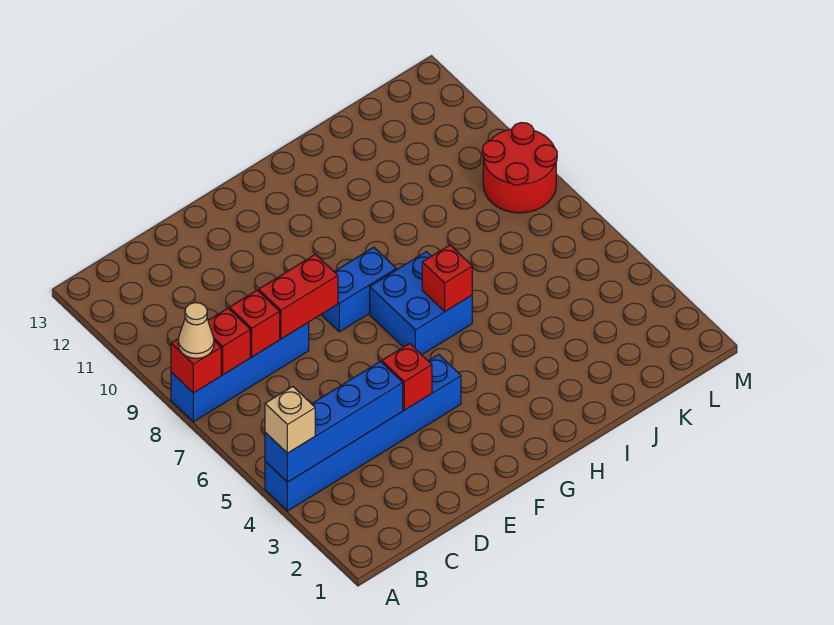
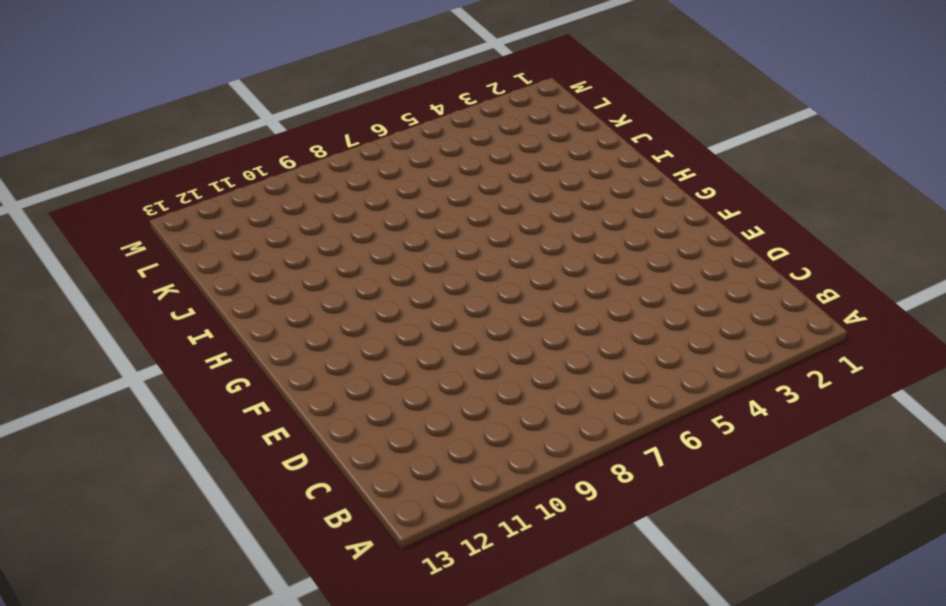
none -> blue brick A4:F4 level 1
none -> blue brick A8:D8 level 1
none -> blue brick F8:G8 level 1

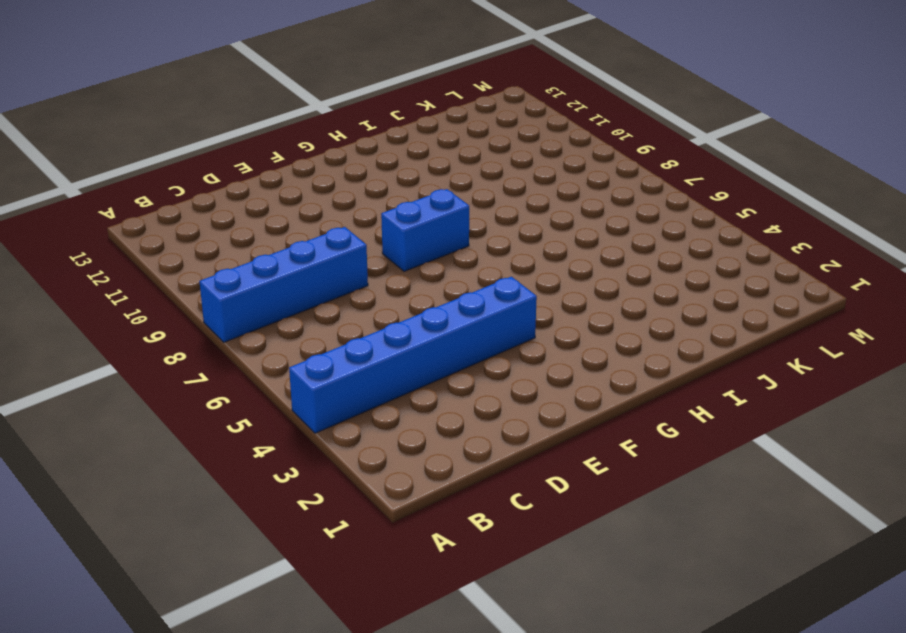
none -> blue brick G6:H7 level 1
none -> red round brick L8:M9 level 1
none -> blue brick A4:D4 level 2

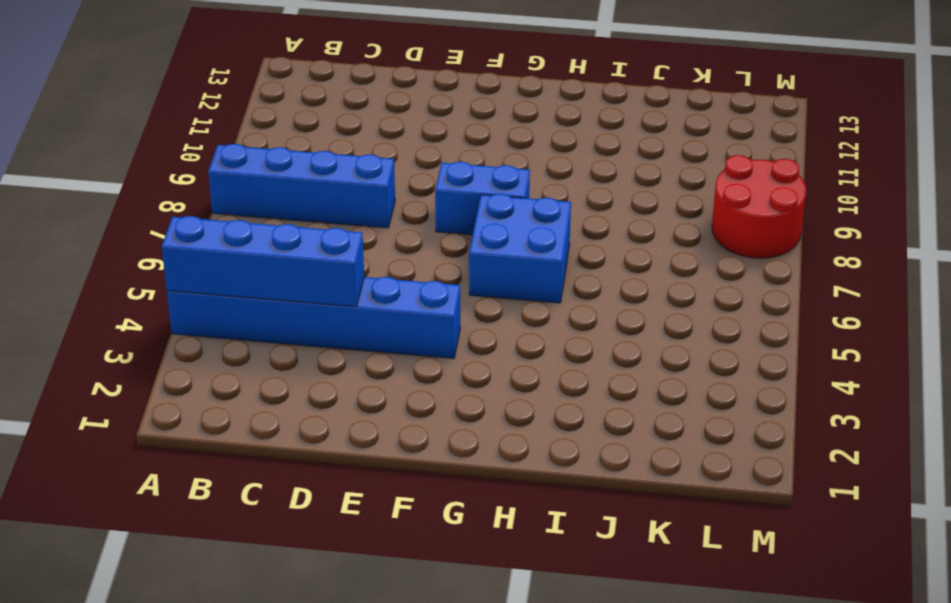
none -> red brick A8 level 2
none -> red brick B8 level 2
none -> red brick C8 level 2

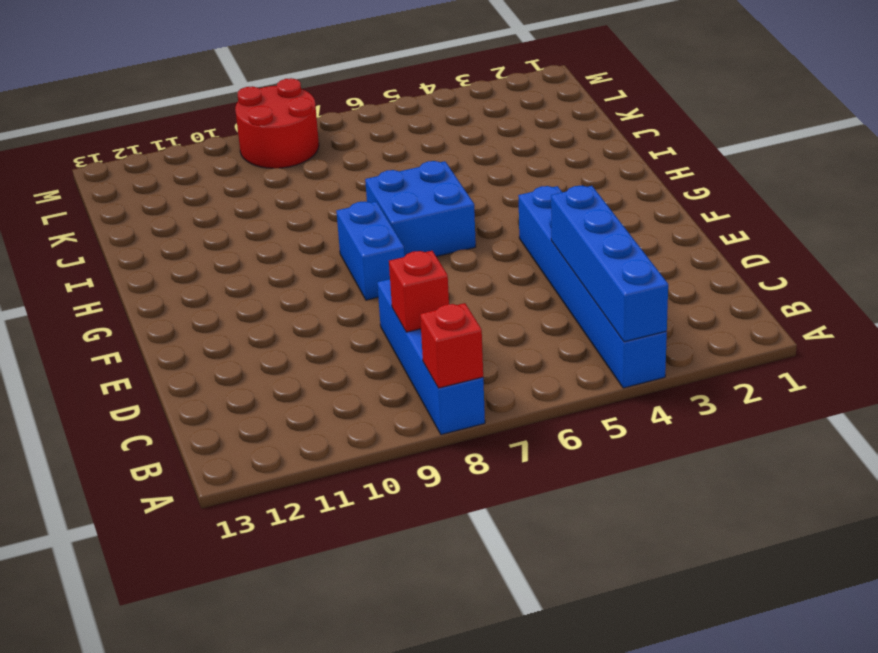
none -> red brick B8 level 2
none -> red brick D8:E8 level 2
none -> red brick E4 level 2

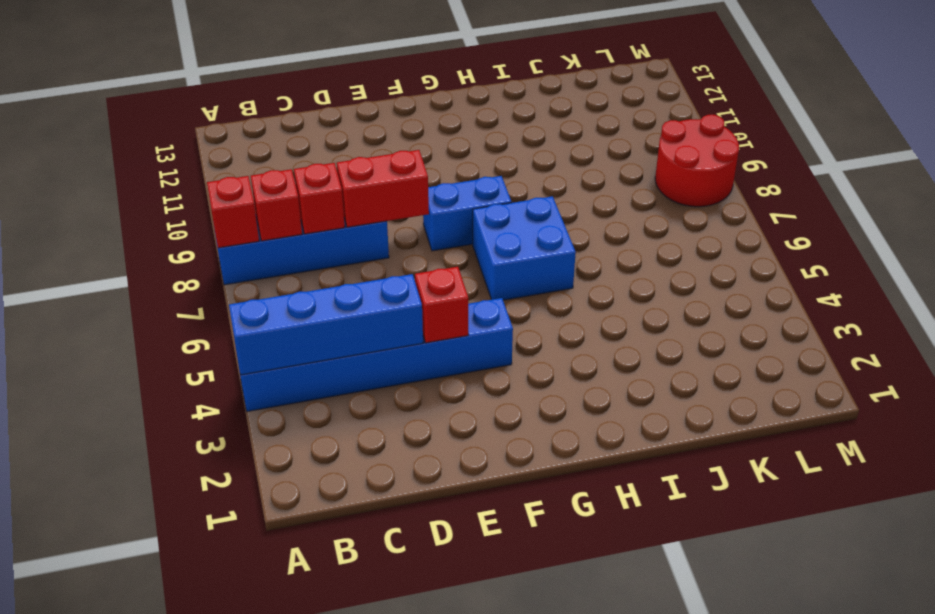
none -> red brick H6 level 2
none -> tan brick A4 level 3
none -> tan cone A8 level 3

